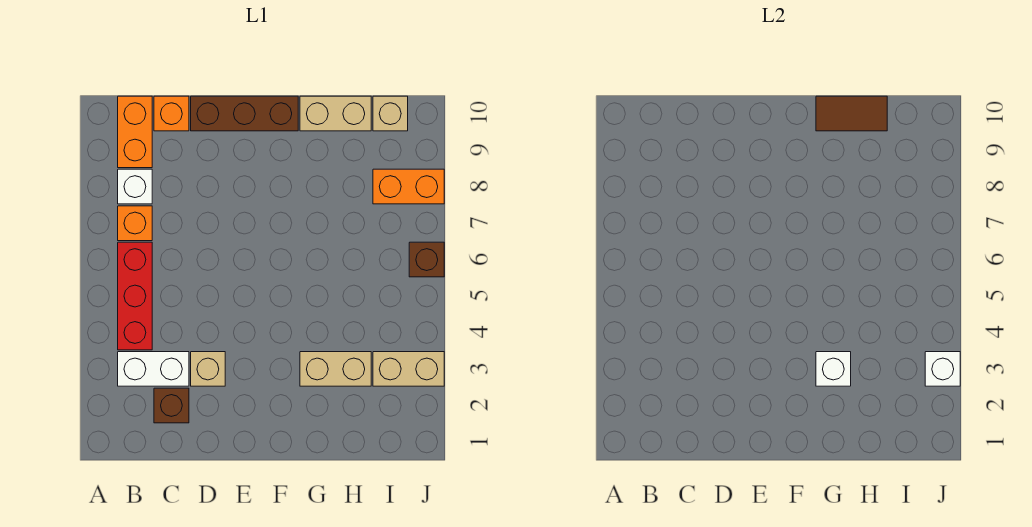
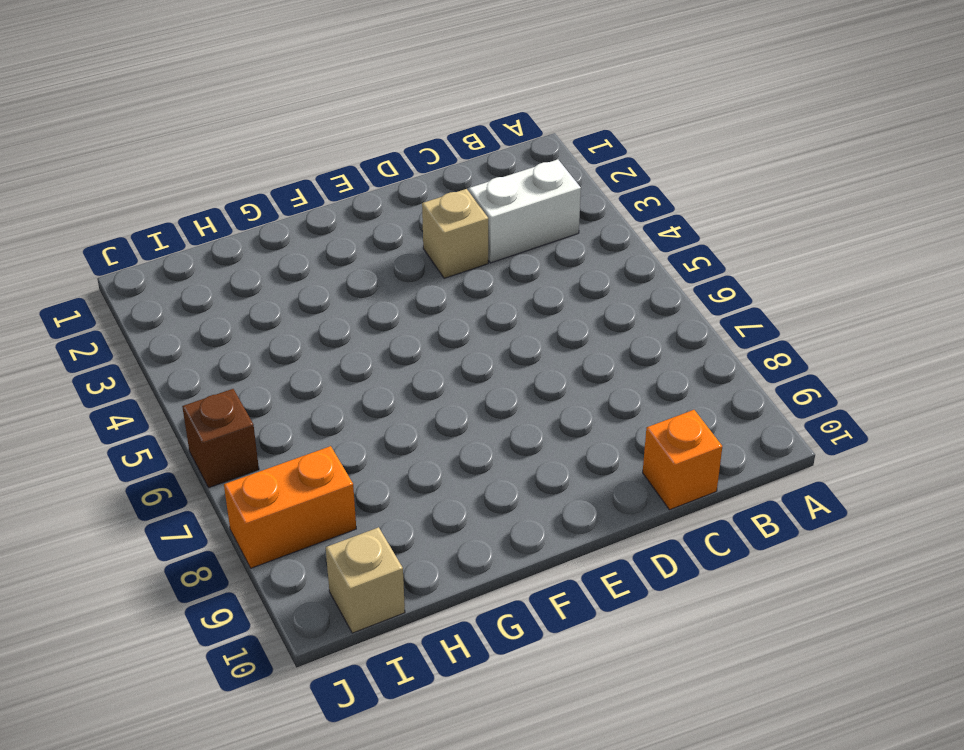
none -> red brick B4:B6 level 1
none -> orange brick B7 level 1
none -> white brick B8 level 1

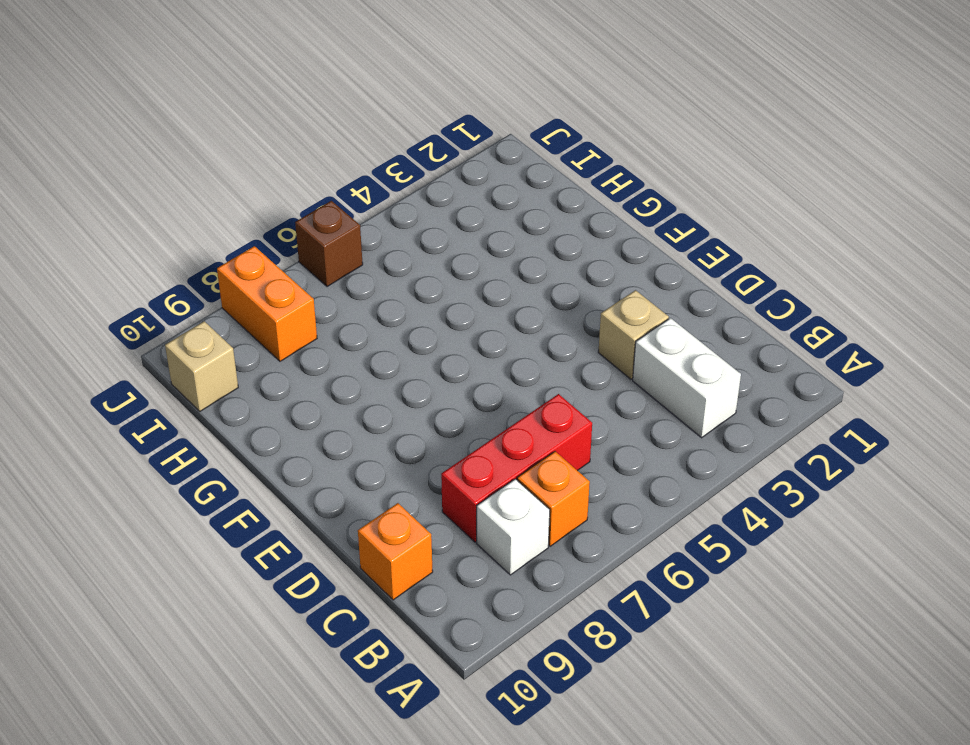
red brick C6:C8 level 1 -> red brick B4:B6 level 1
none -> orange brick B9:B10 level 1
none -> brown brick C2 level 1
none -> brown brick D10:F10 level 1

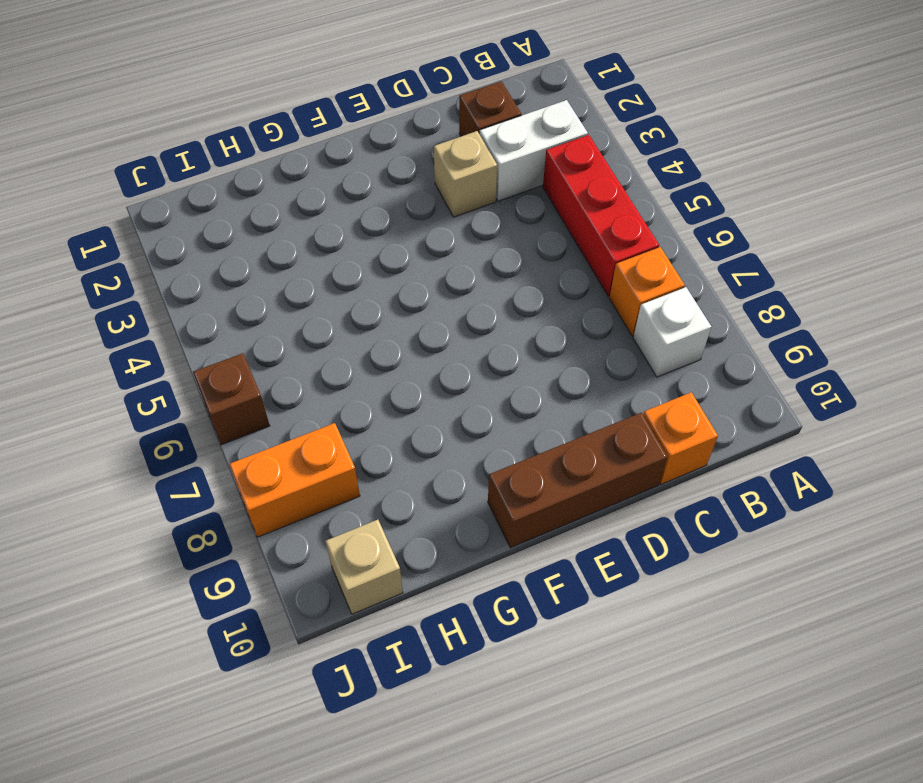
none -> orange brick B9:B10 level 1
none -> tan brick G3:H3 level 1
none -> tan brick G10:H10 level 1

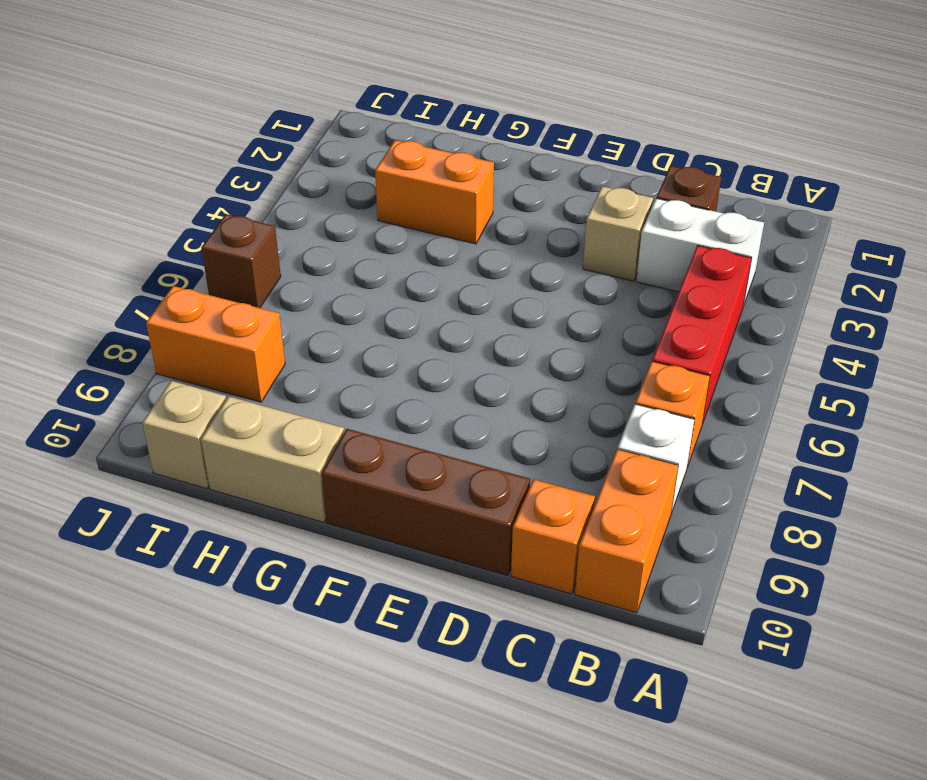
orange brick G3:H3 level 1 -> tan brick G3:H3 level 1
none -> tan brick I3:J3 level 1
none -> white brick G3 level 2
none -> brown tile G10:H10 level 2

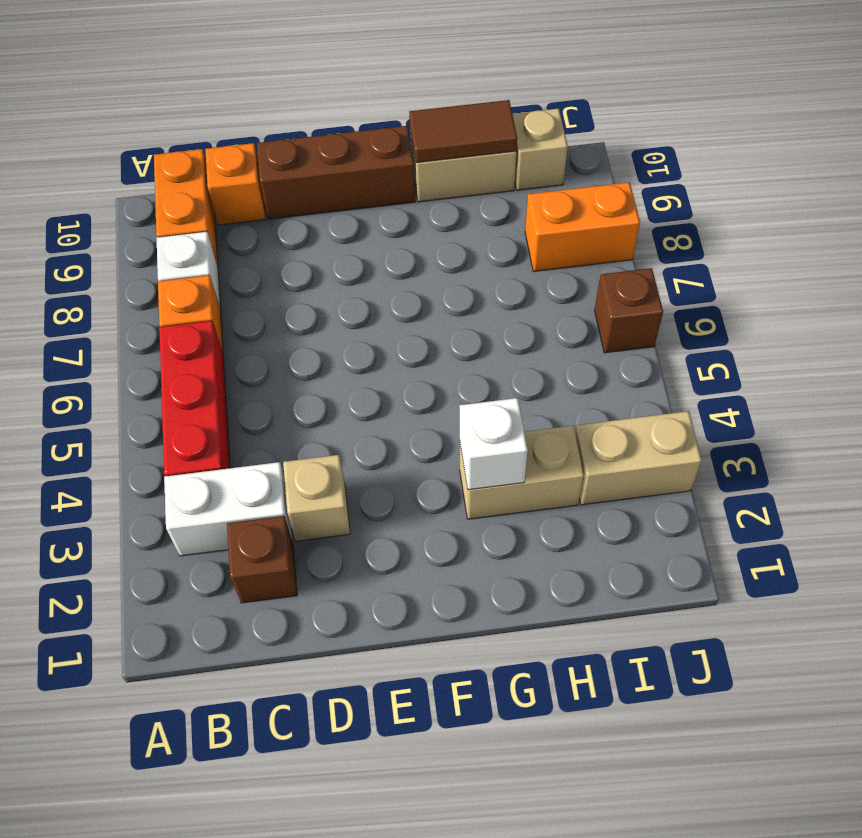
none -> white brick J3 level 2

